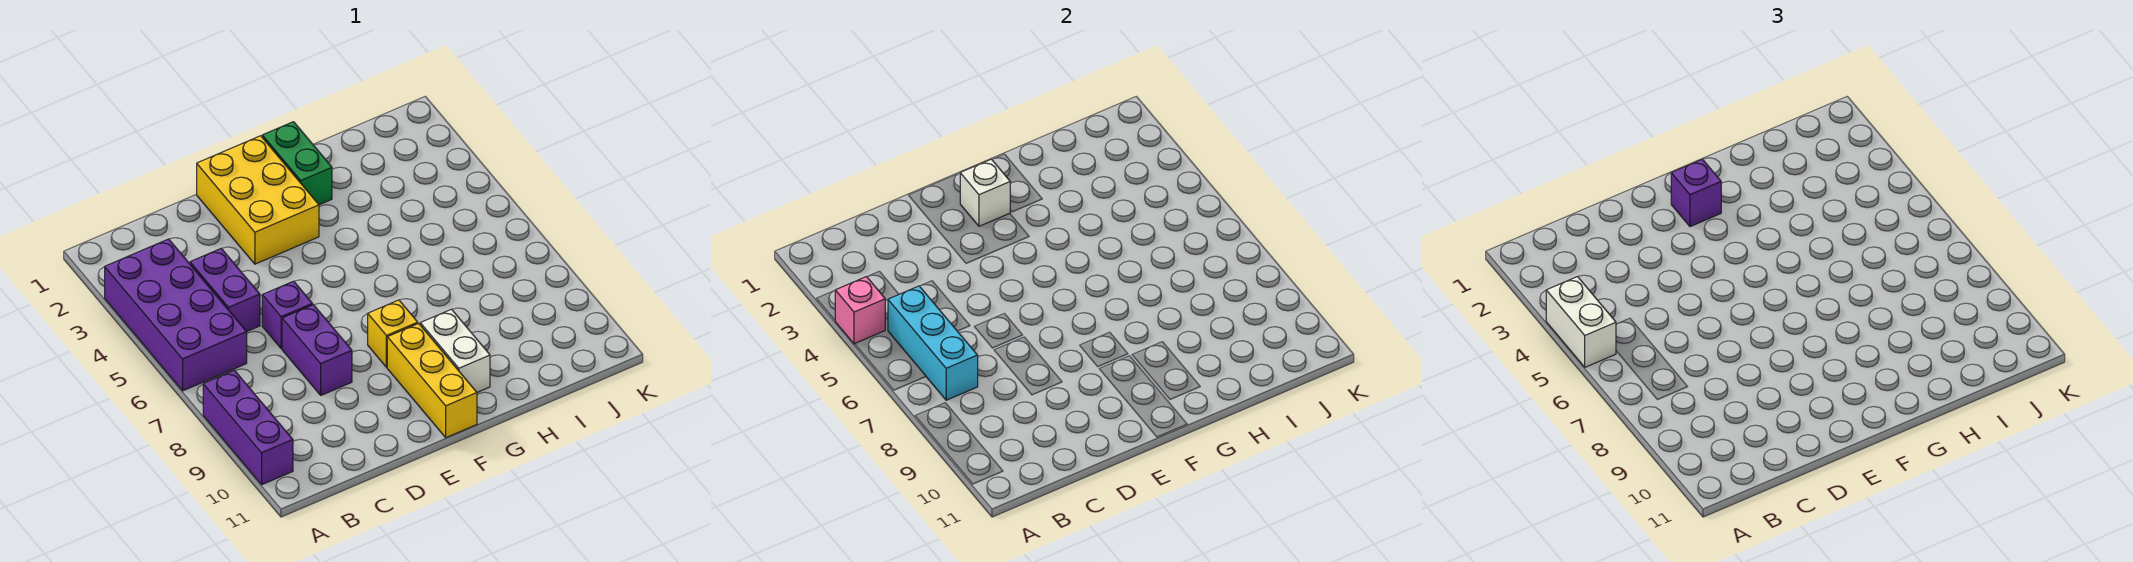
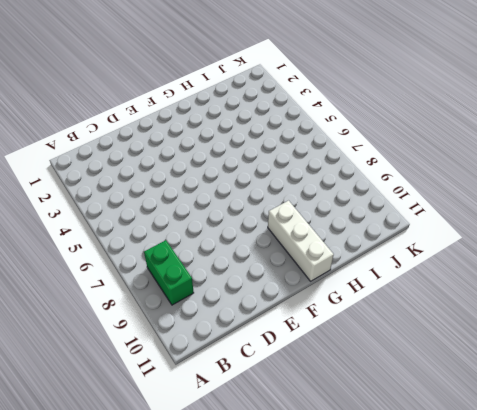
green brick B8:B9 level 1 -> green brick G1:G2 level 1
white brick G9:G11 level 1 -> white brick G9:G10 level 1
none -> purple brick A3:B6 level 1
none -> purple brick A8:A10 level 1
none -> purple brick C4:C5 level 1

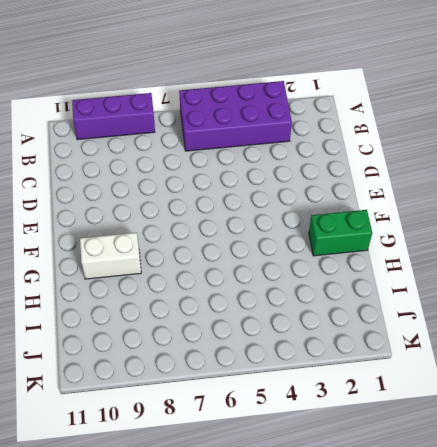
none -> purple brick C4:C5 level 1
none -> purple brick D6 level 1
none -> purple brick D7:D8 level 1

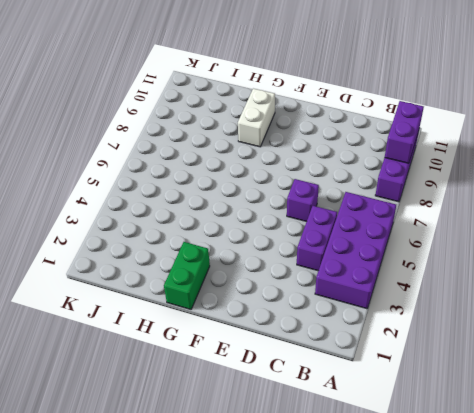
purple brick A9:A10 level 2 -> purple brick D7:D8 level 1
none -> yellow brick E1:F3 level 1
none -> yellow brick F8 level 1
none -> yellow brick F9:F11 level 1

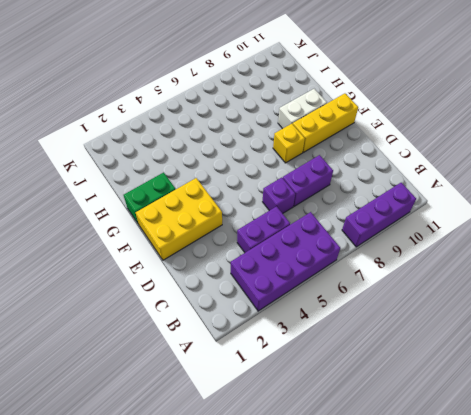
none -> pink brick A4 level 2
none -> cyan brick B5:B7 level 2
none -> white brick F2 level 2

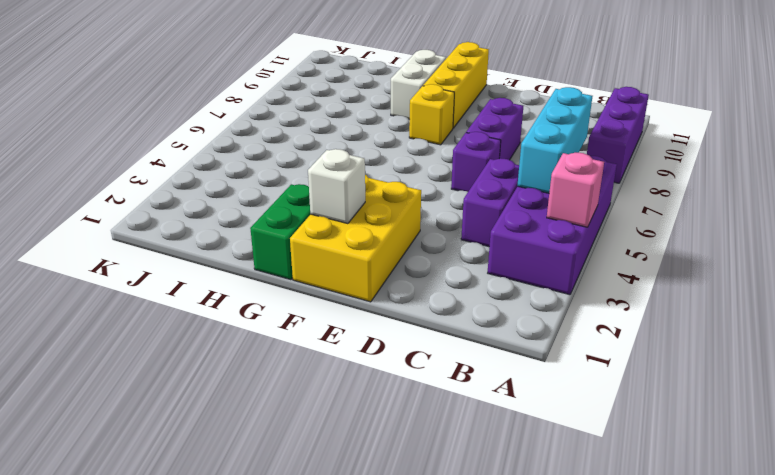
none -> white brick A4:A5 level 3
none -> purple brick F2 level 3

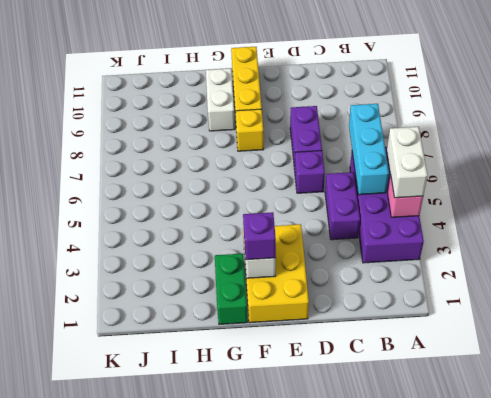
none -> purple brick A8:A10 level 1

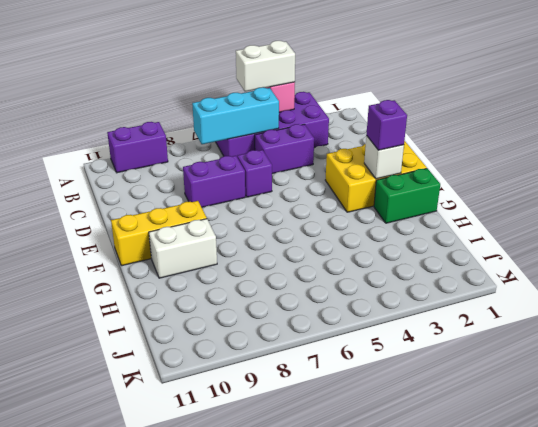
purple brick A9:A10 level 1 -> purple brick A8:A10 level 1
none -> yellow brick F8 level 1

